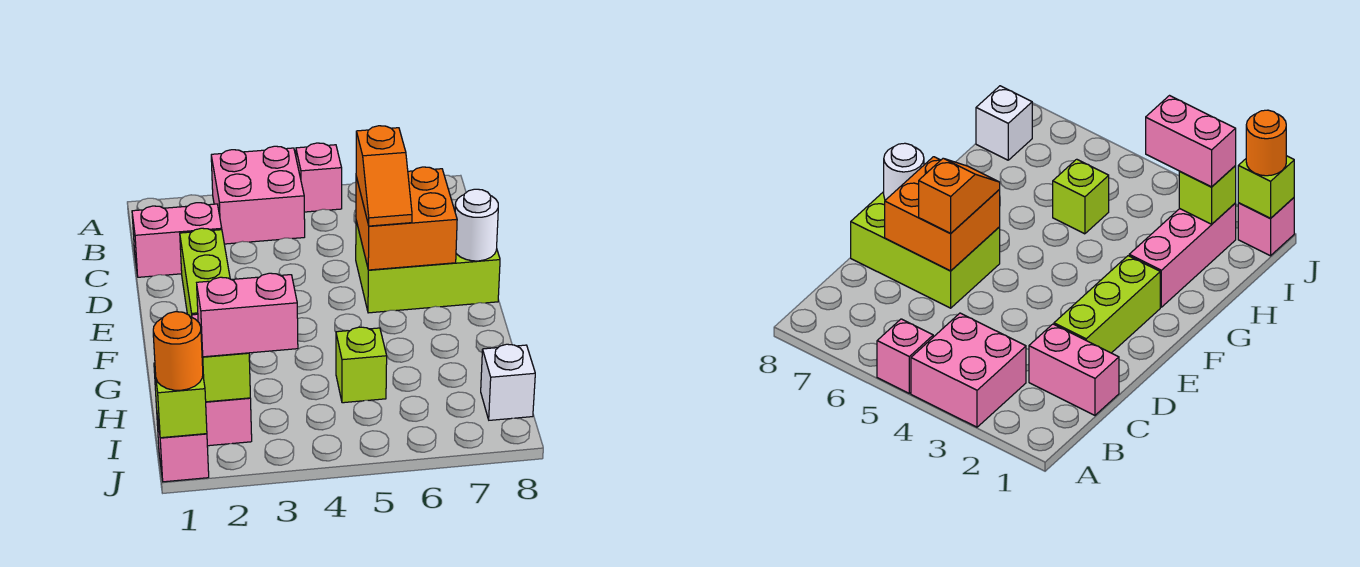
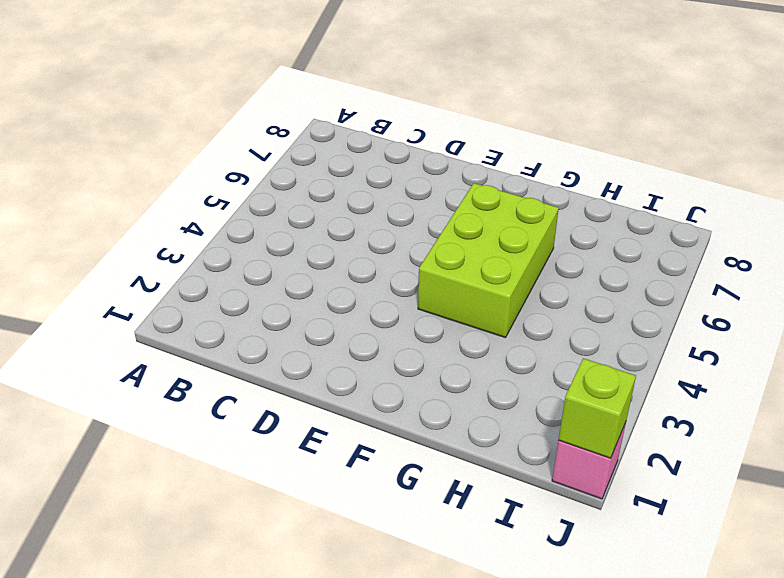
lime brick F4:G6 level 1 -> lime brick D6:E8 level 1
none -> pink brick A3:B4 level 1
none -> pink brick A5 level 1
none -> pink brick C1:C2 level 1

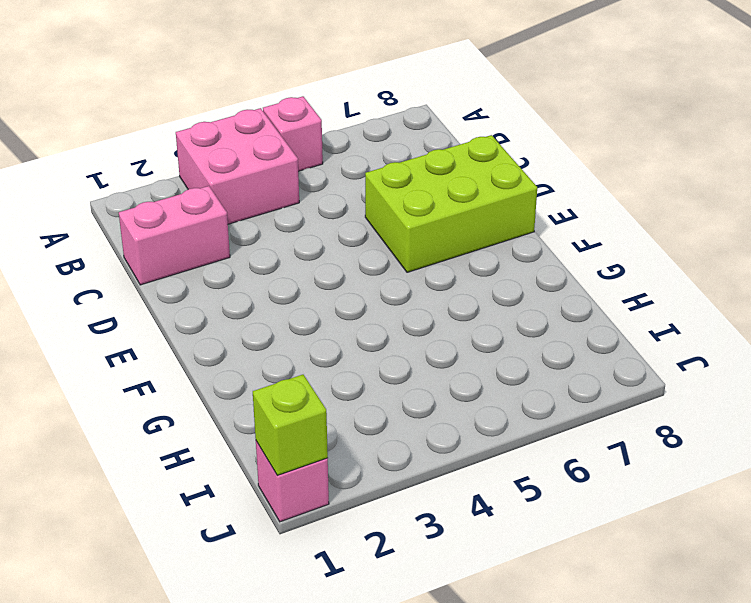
none -> lime brick D2:F2 level 1
none -> pink brick G2:I2 level 1
none -> lime brick H5 level 1

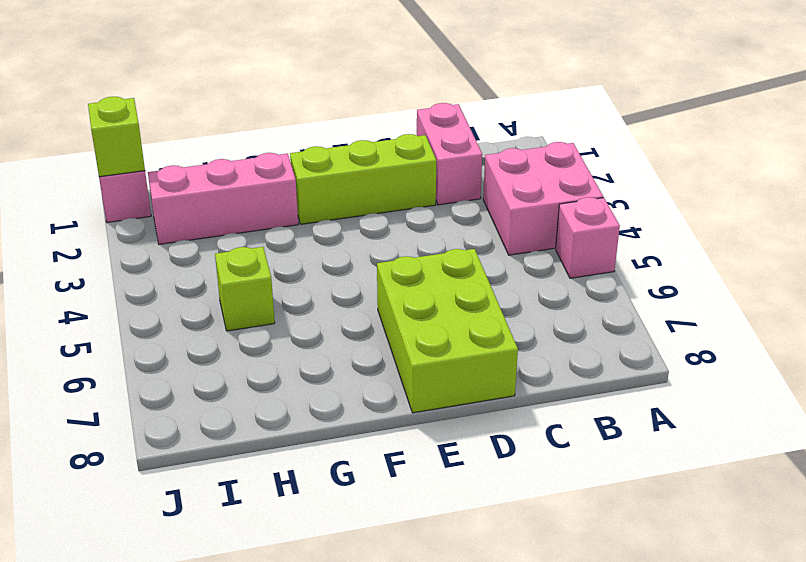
none -> white brick I8 level 1
none -> orange brick D6:E7 level 2
none -> white round brick E8 level 2

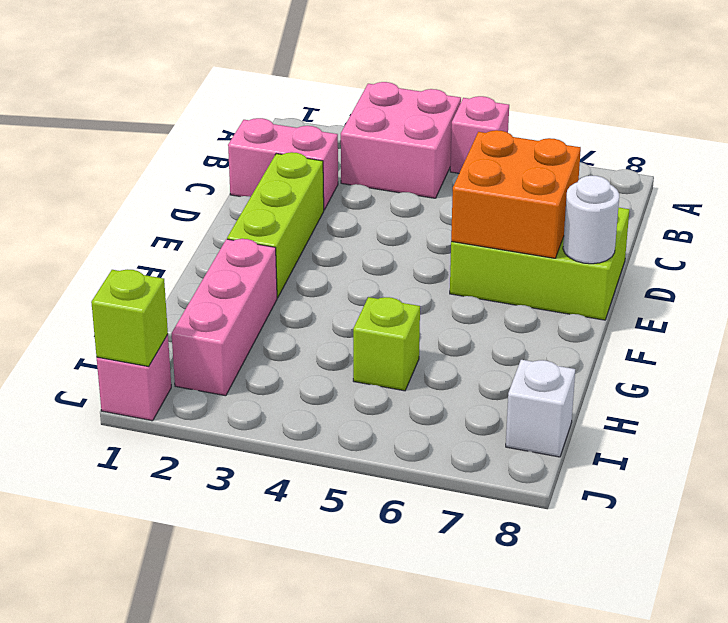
none -> lime brick I2 level 2
none -> orange slope D6:E6 level 3 top D
none -> pink brick I2:I3 level 3

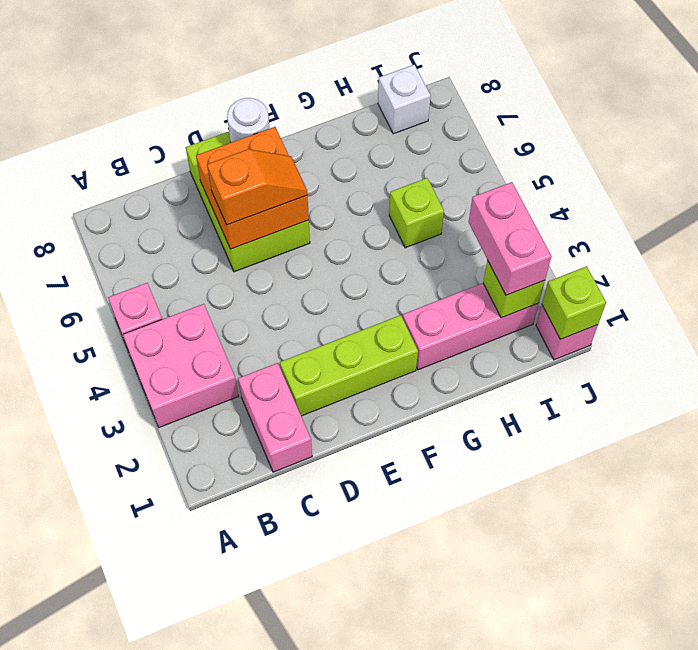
none -> orange round brick J1 level 3

